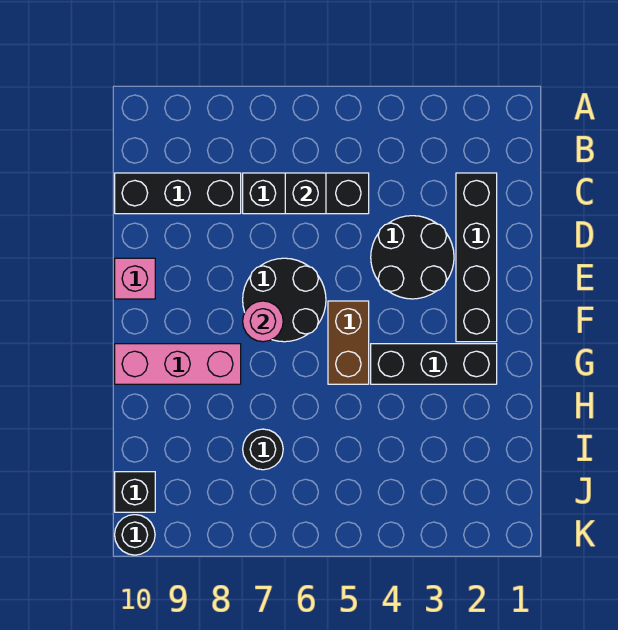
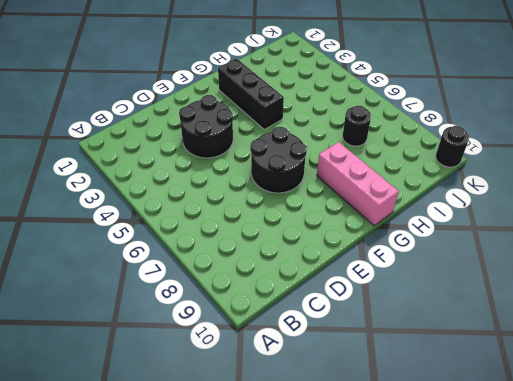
none -> black brick C2:F2 level 1
none -> black brick C5:C7 level 1
none -> black brick C8:C10 level 1

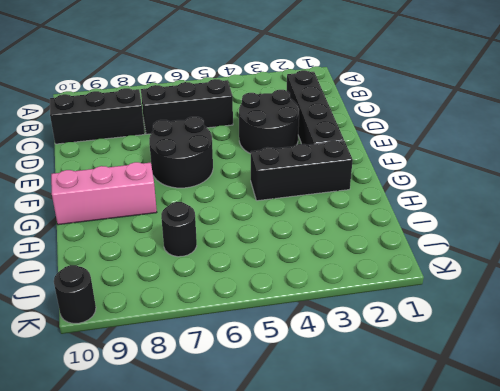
none -> pink brick E10 level 1
none -> brown brick F5:G5 level 1
none -> black brick J10 level 1

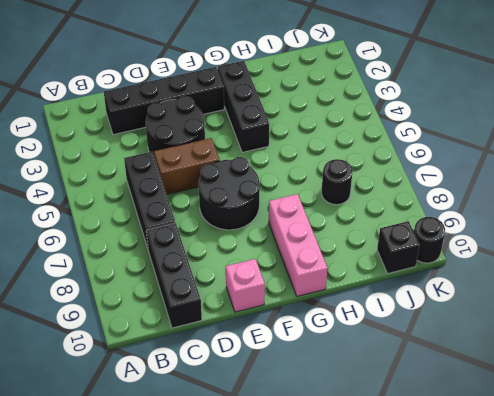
brown brick D5:E5 level 1 -> brown brick F5:G5 level 1
none -> black brick C6 level 2
none -> pink round brick F7 level 2

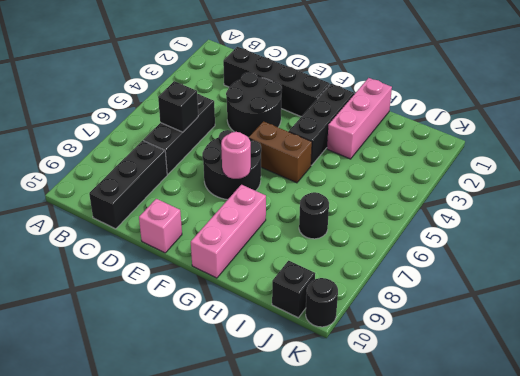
pink brick H1:H3 level 1 -> none

